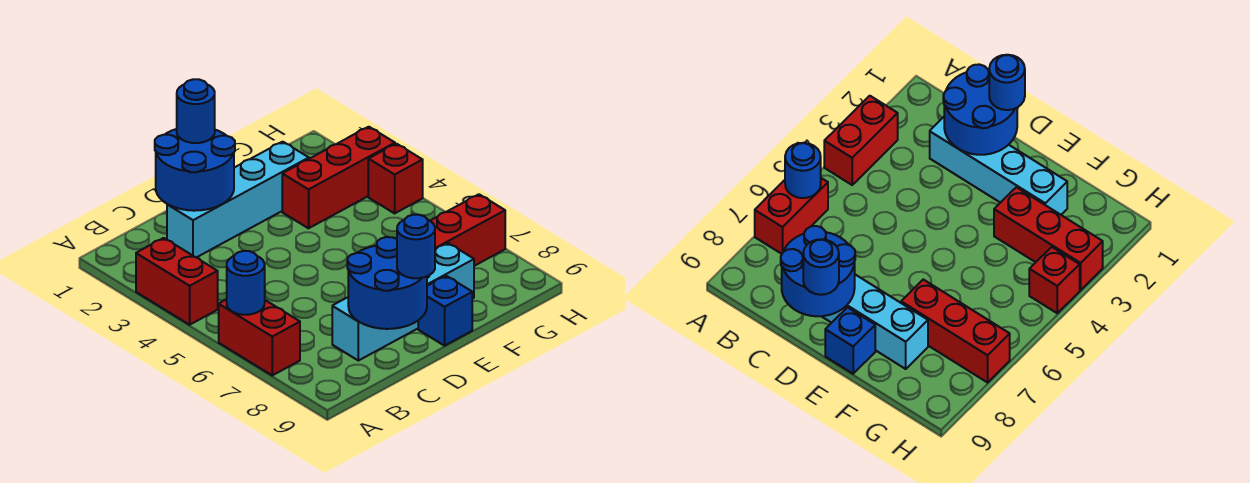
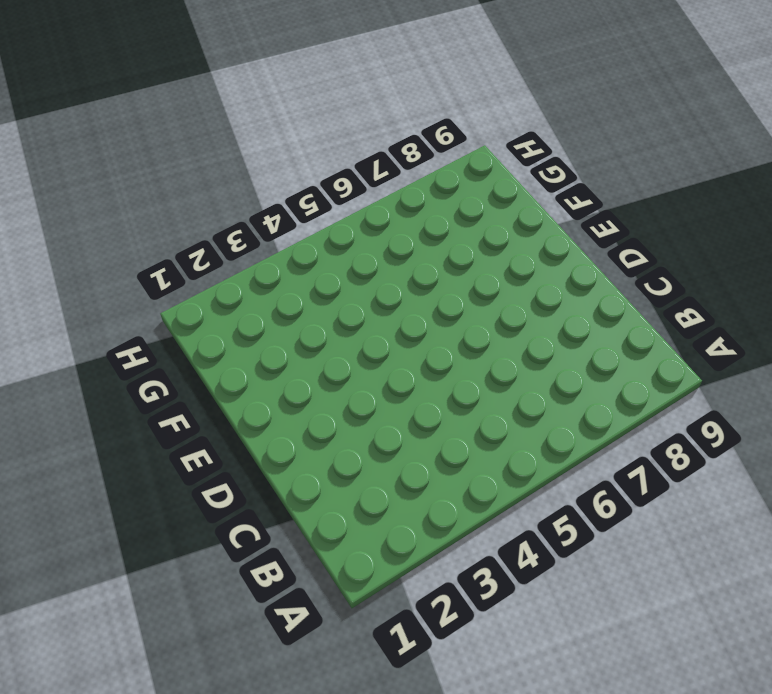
none -> red brick A3:A4 level 1
none -> red brick A6:A7 level 1
none -> cyan brick C2:F2 level 1

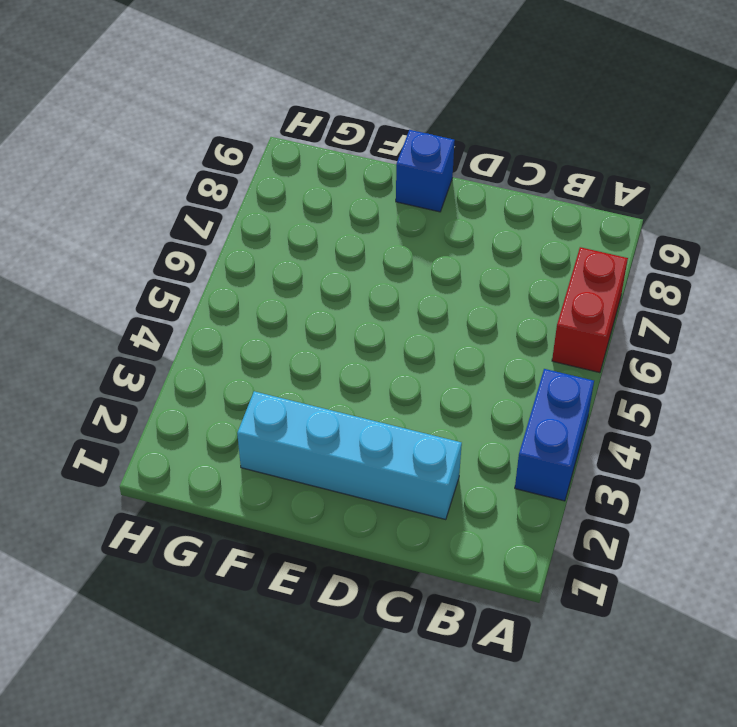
blue brick A3:A4 level 1 -> red brick A3:A4 level 1
none -> cyan brick C8:F8 level 1
none -> red brick F3:H3 level 1
none -> red brick F7:H7 level 1

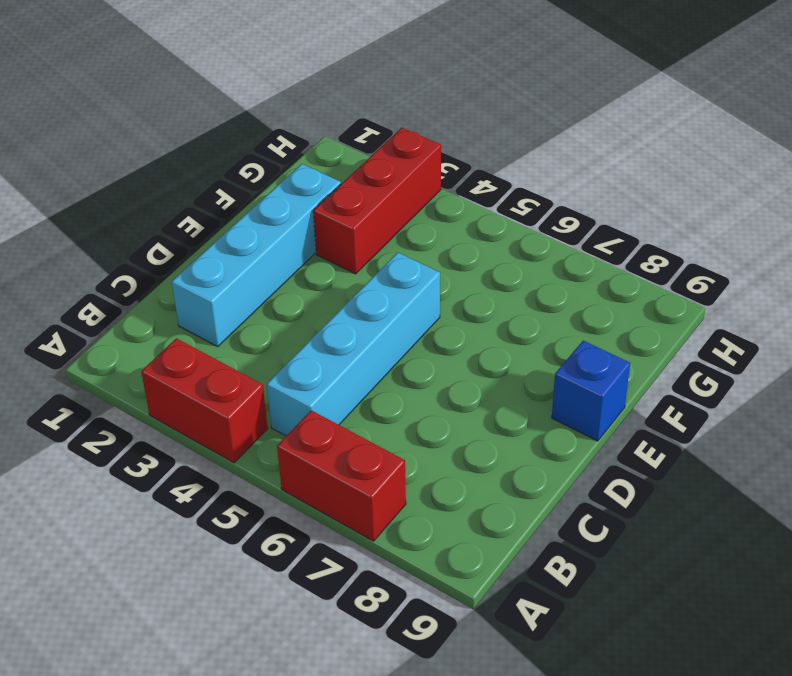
cyan brick B5:E5 level 1 -> cyan brick C8:F8 level 1
none -> red brick F7:H7 level 1
none -> red brick H4 level 1
none -> blue round brick A6 level 2

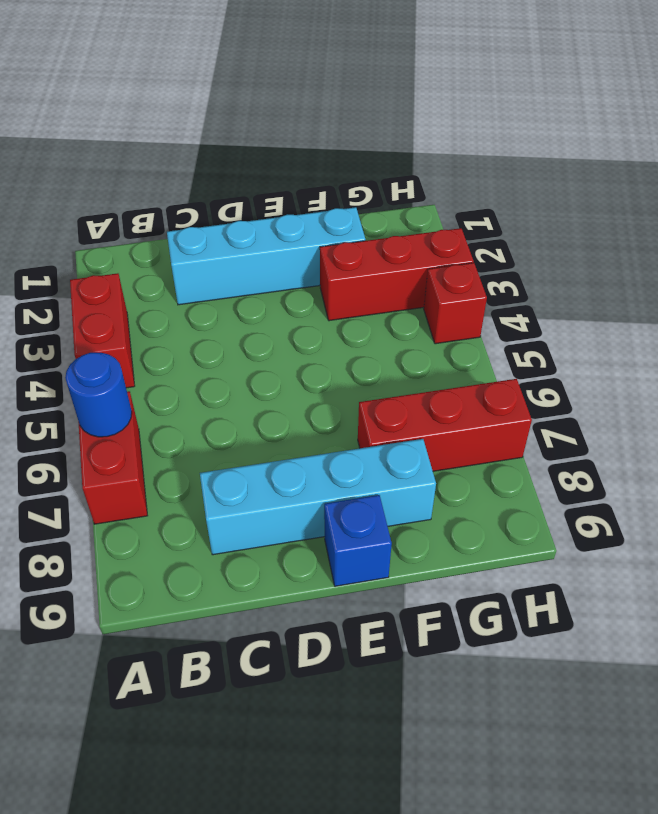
none -> blue round brick C1:D2 level 2
none -> blue round brick C8:D9 level 2
none -> blue round brick D1 level 3

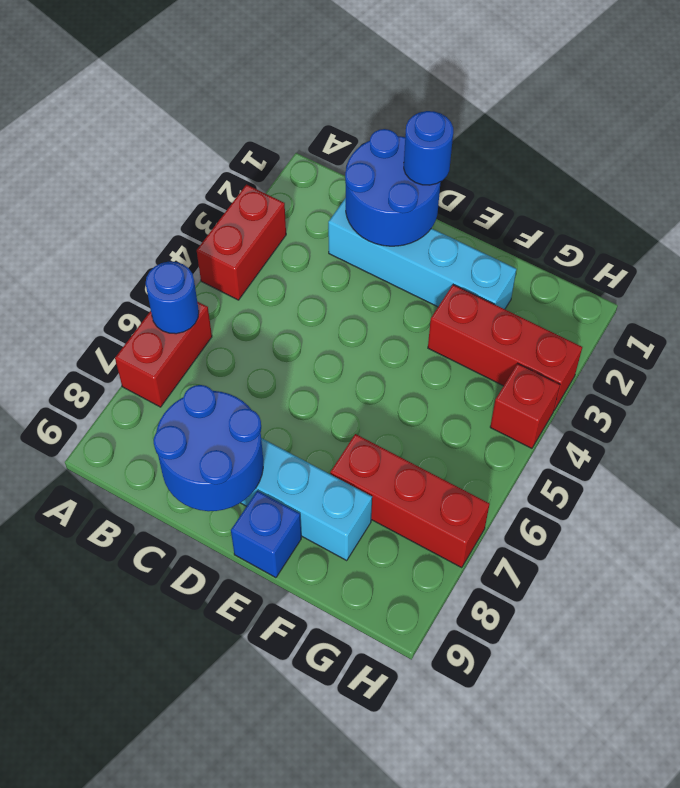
none -> blue round brick D9 level 3

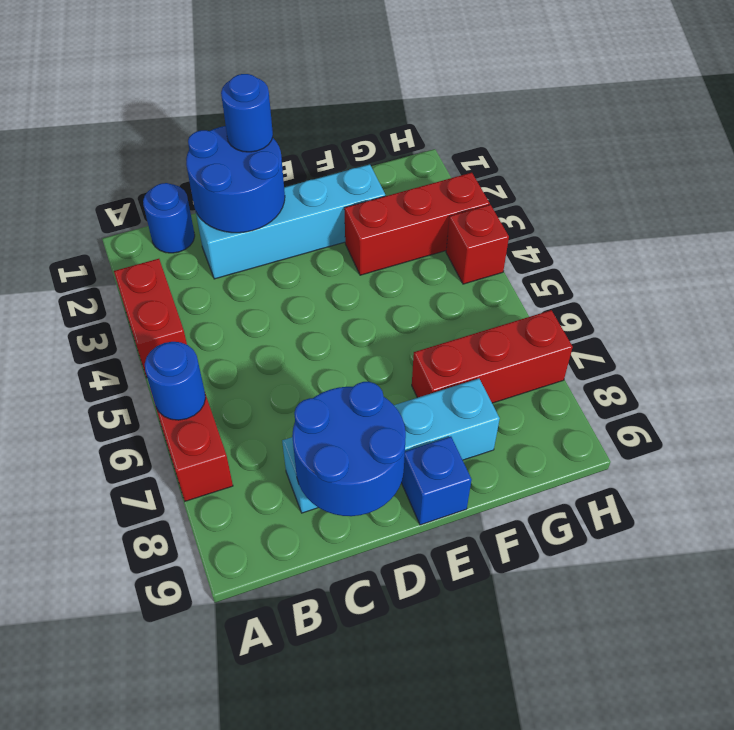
blue round brick B1 level 1 -> blue round brick D9 level 3

